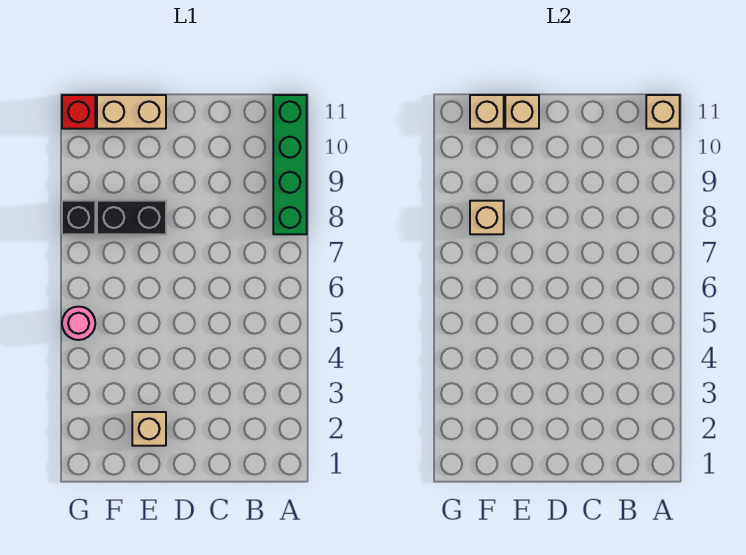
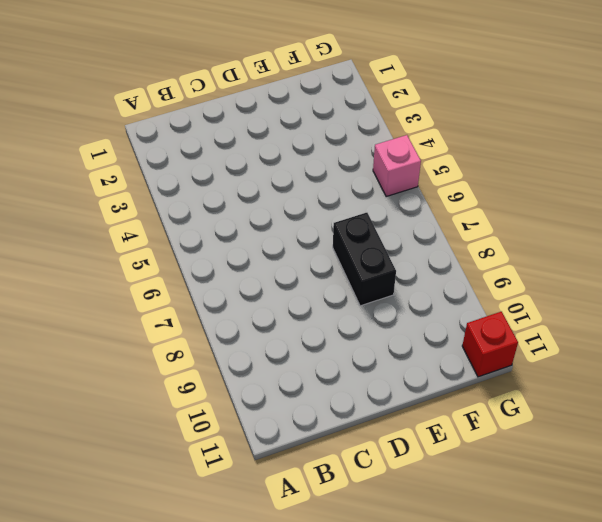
black brick E7:E8 level 1 -> black brick E8:F8 level 1
pink brick G5 level 1 -> pink round brick G5 level 1
none -> green brick A8:A11 level 1
none -> tan brick E2 level 1

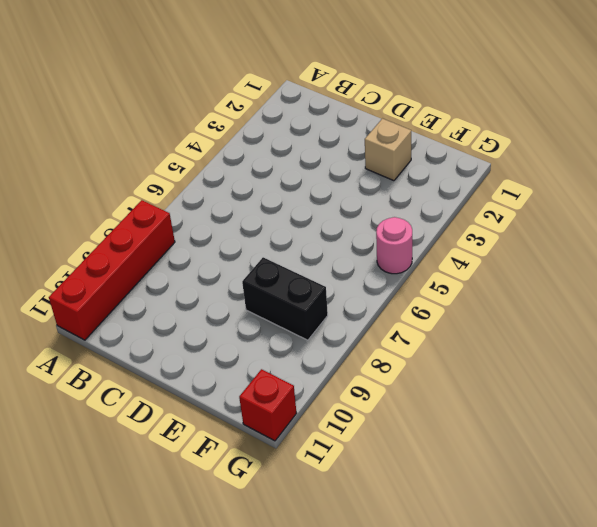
red brick A8:A11 level 1 -> green brick A8:A11 level 1
none -> tan brick E11:F11 level 1
none -> black brick G8 level 1

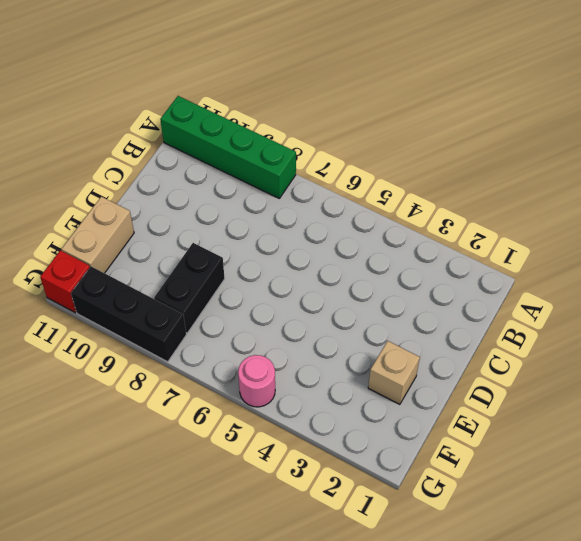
black brick G8:G10 level 1 -> black brick G8 level 1
none -> tan brick A11 level 2
none -> tan brick E11 level 2

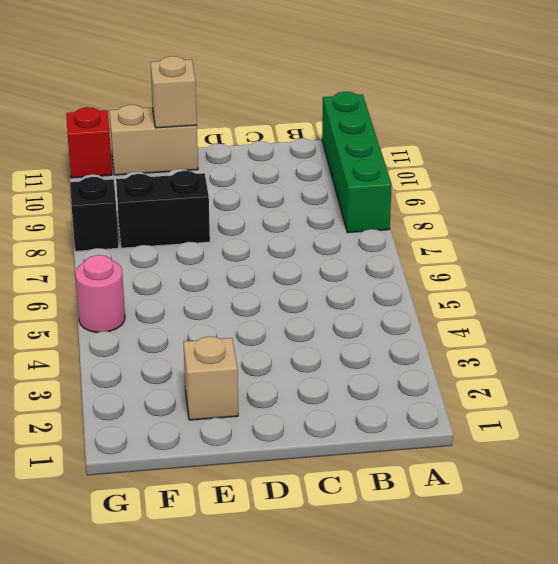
none -> tan brick A11 level 2
none -> tan brick F8 level 2

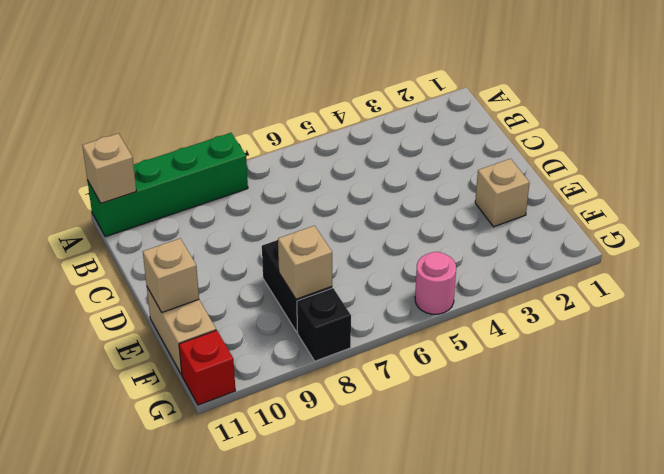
none -> tan brick F11 level 2

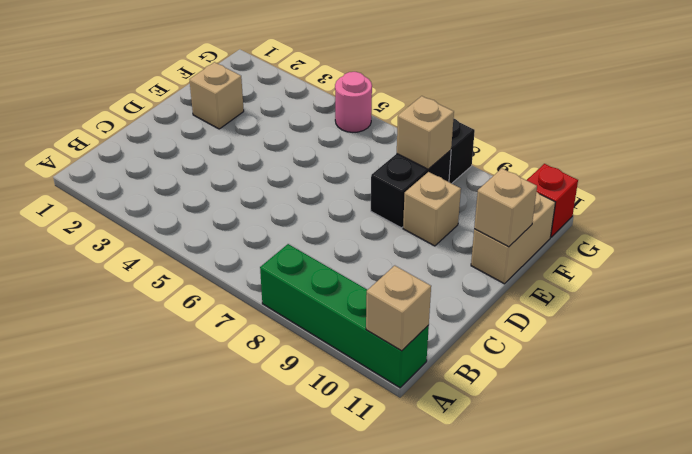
tan brick E9 level 1 -> tan brick F11 level 2

